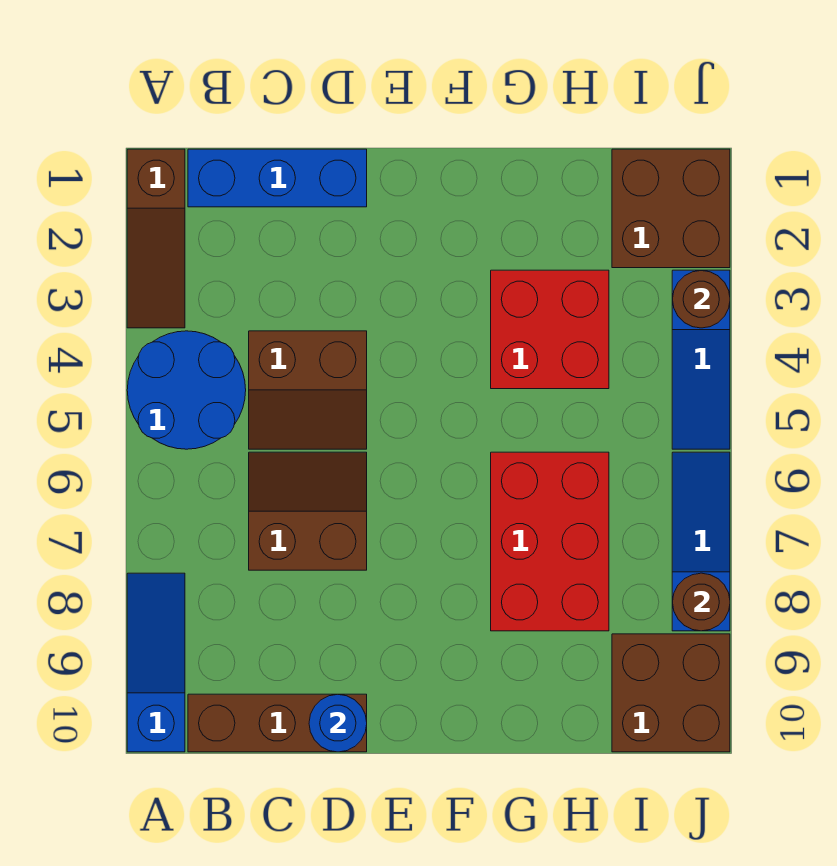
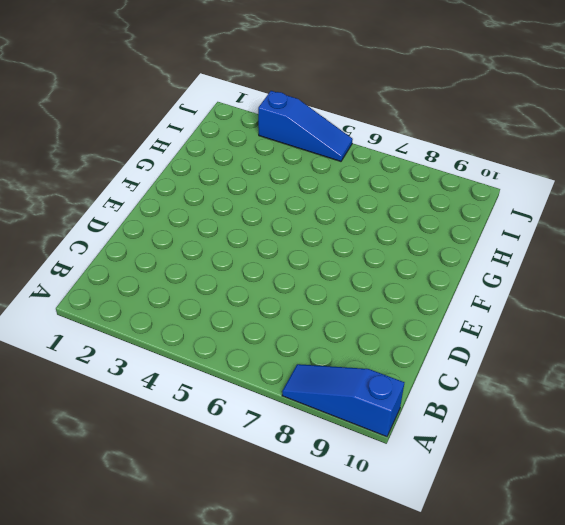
none -> brown slope A1:A3 level 1 top 1
none -> blue round brick A4:B5 level 1
none -> blue brick B1:D1 level 1

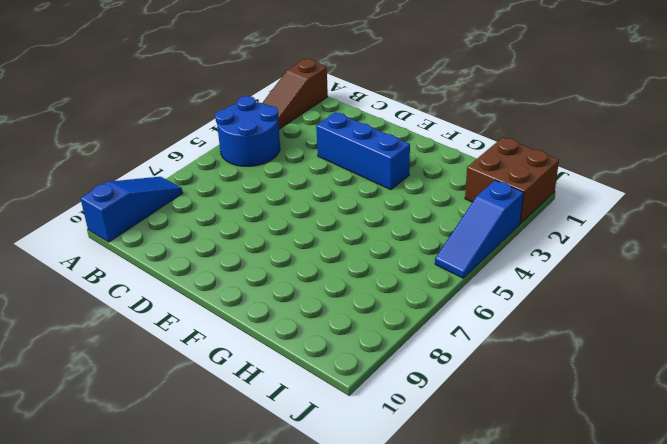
blue brick D3:F3 level 1 -> blue brick B1:D1 level 1
none -> brown brick B10:D10 level 1
none -> brown slope C4:D5 level 1 top 4
none -> brown slope C6:D7 level 1 top 7

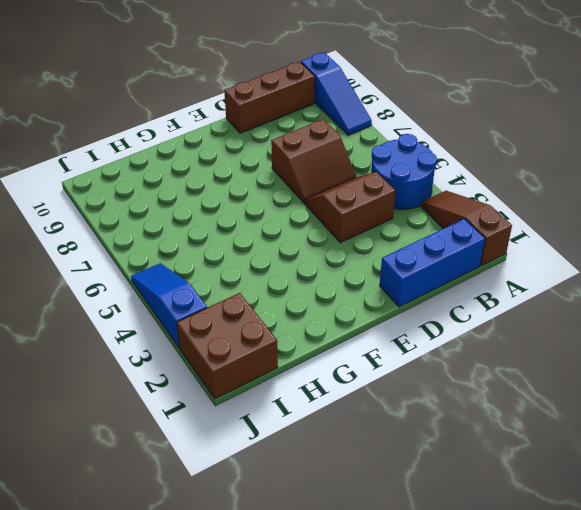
none -> red brick G3:H4 level 1
none -> red brick G6:H8 level 1
none -> brown brick I9:J10 level 1

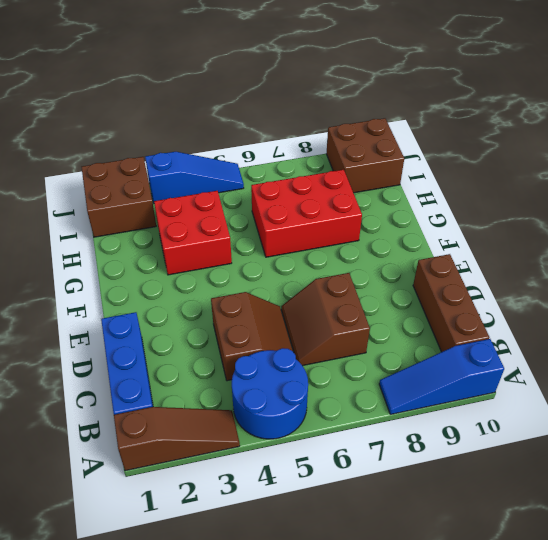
none -> blue slope J6:J8 level 1 top 8
none -> blue round brick D10 level 2
none -> brown round brick J3 level 2

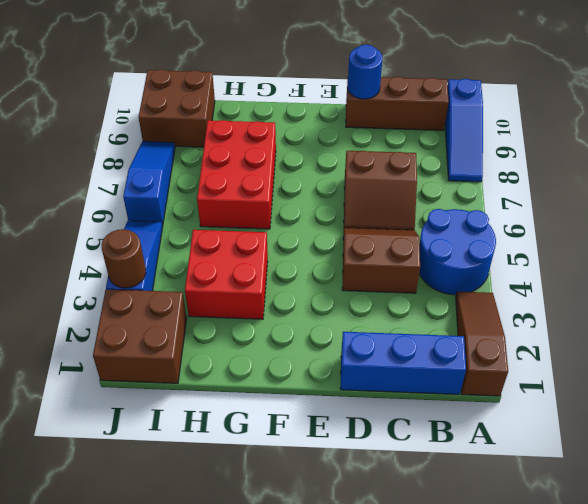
blue slope J6:J8 level 1 top 6 -> blue slope J6:J8 level 1 top 8
none -> brown round brick J8 level 2

